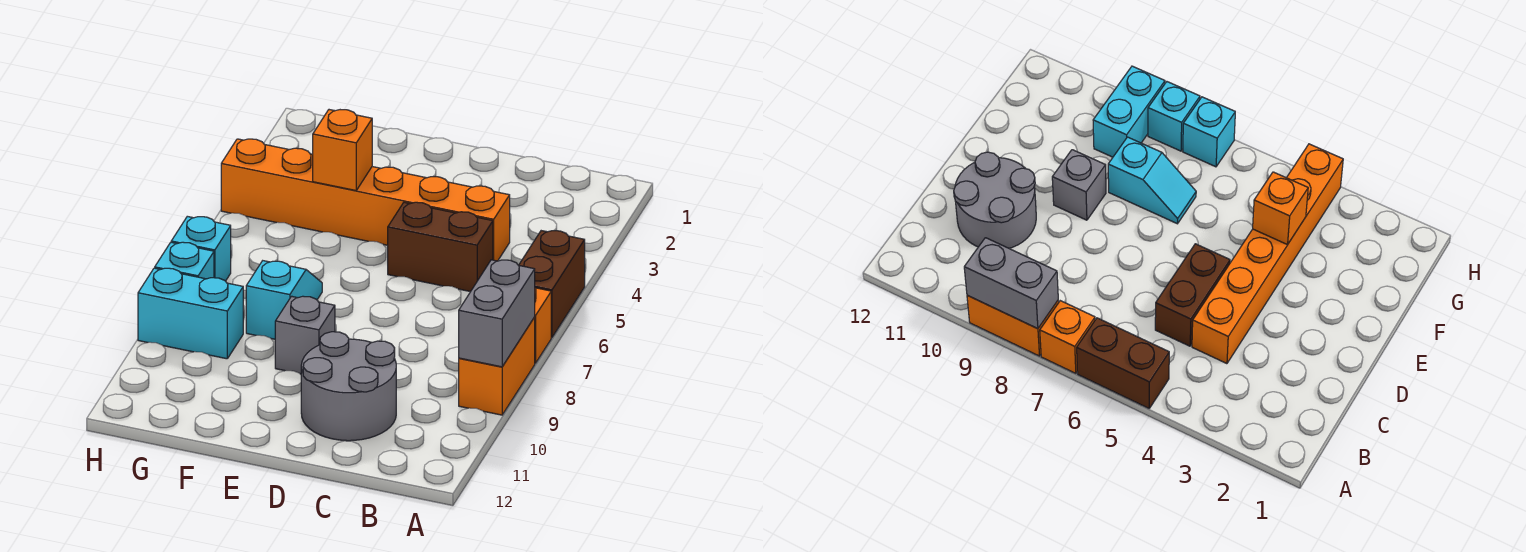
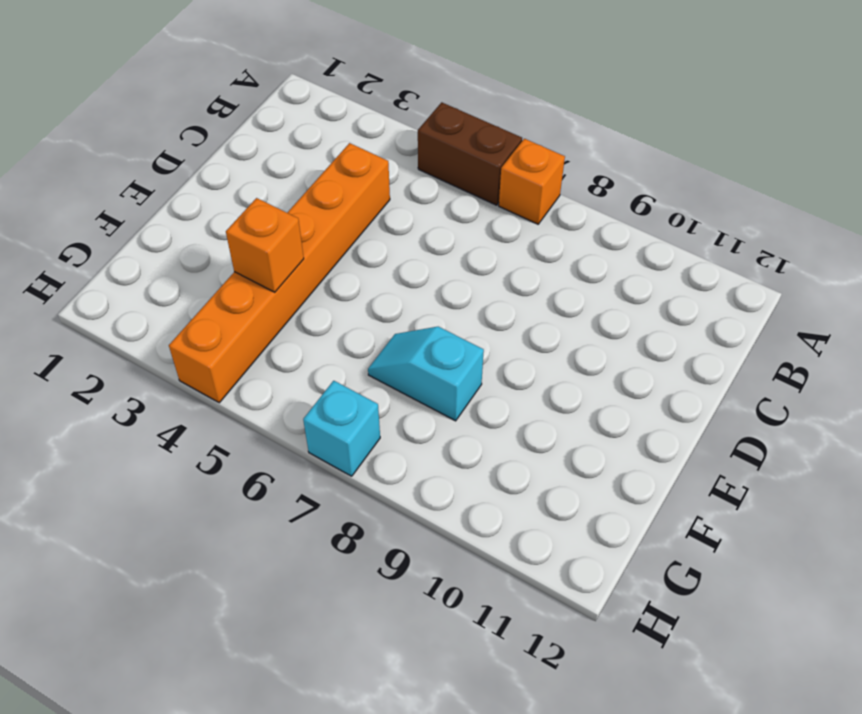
none -> orange brick A8:A9 level 1
none -> brown brick C5:D5 level 1
none -> grey round brick C10:D11 level 1

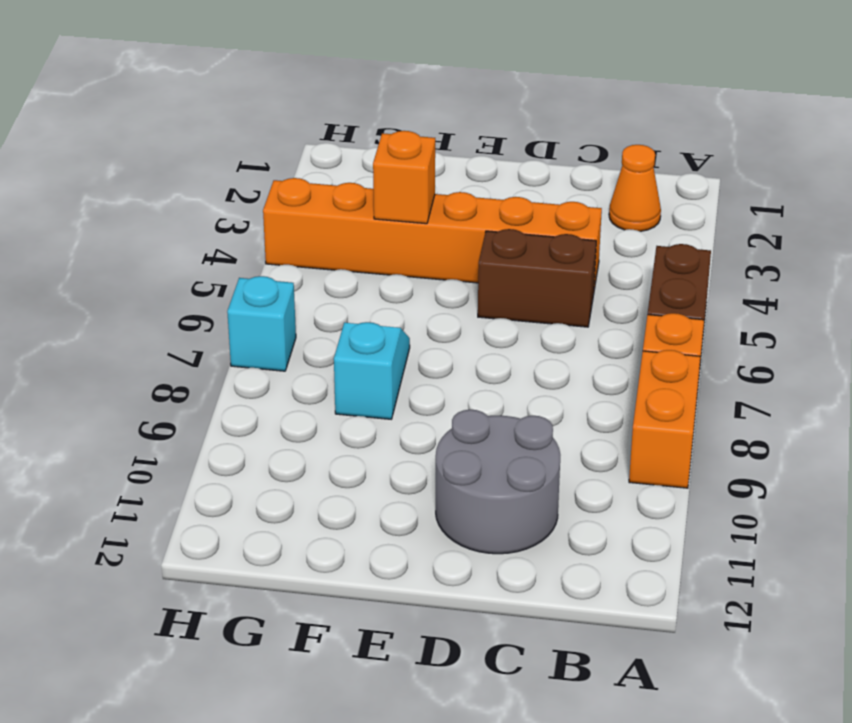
orange cone B2 level 1 -> none
none -> grey brick E9 level 1
none -> cyan brick G9:H9 level 1
none -> cyan brick H8 level 1

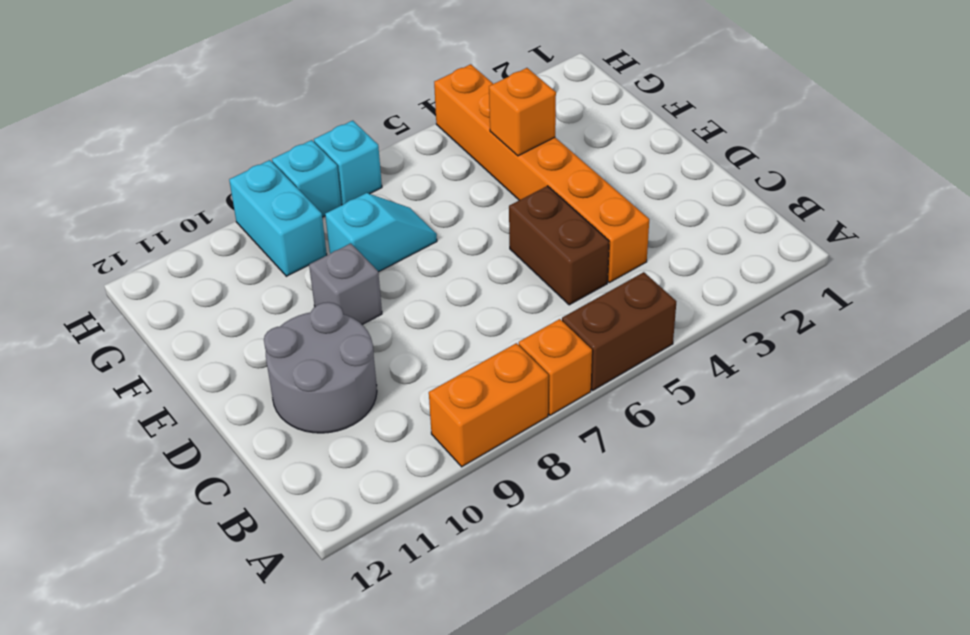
none -> grey brick A8:A9 level 2

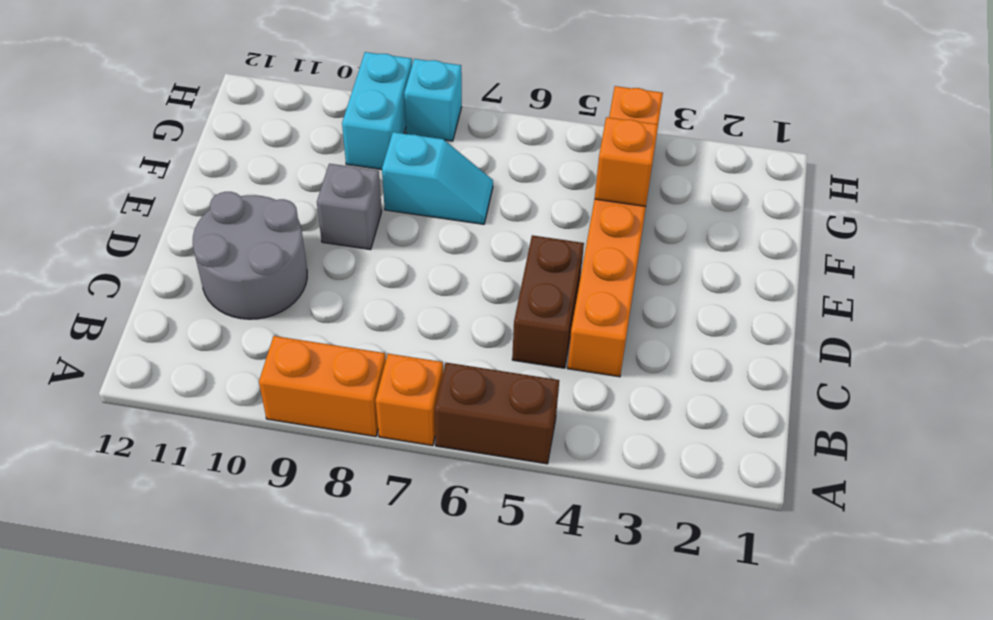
none -> cyan brick H7 level 1
none -> grey brick A8:A9 level 2

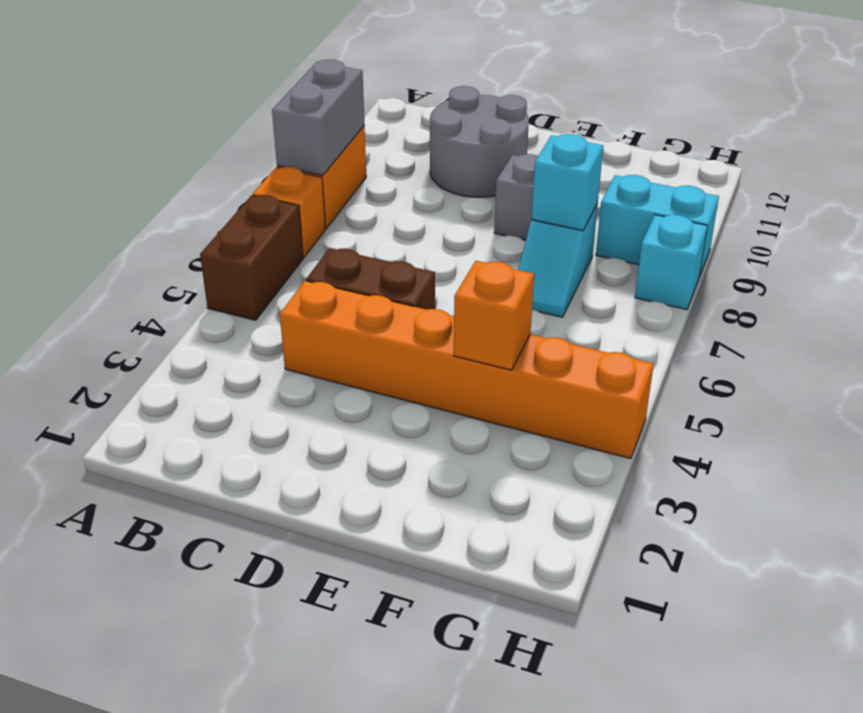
cyan brick F8 level 2 -> cyan brick H7 level 1

